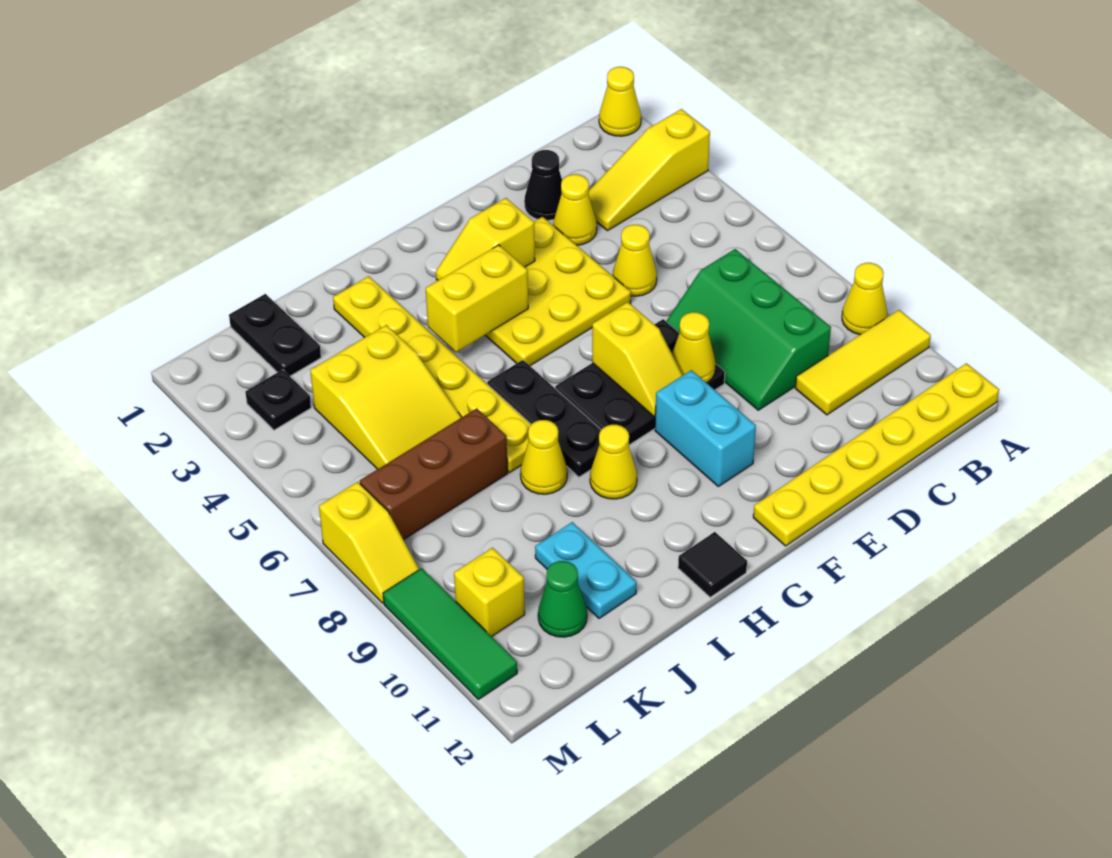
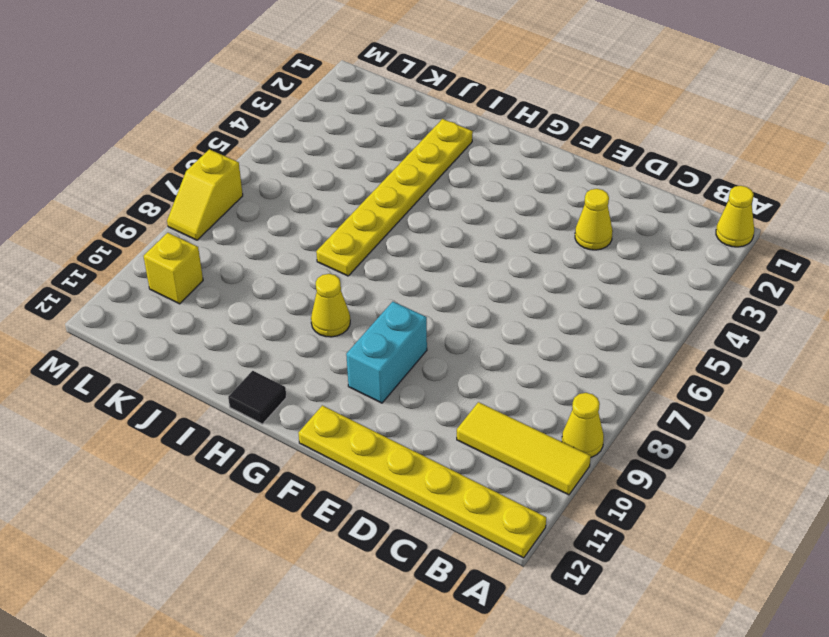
none -> yellow slope A3:C3 level 1 top A
none -> green slope C7:D9 level 1 top C
none -> black cone D2 level 1
none -> yellow cone D5 level 1

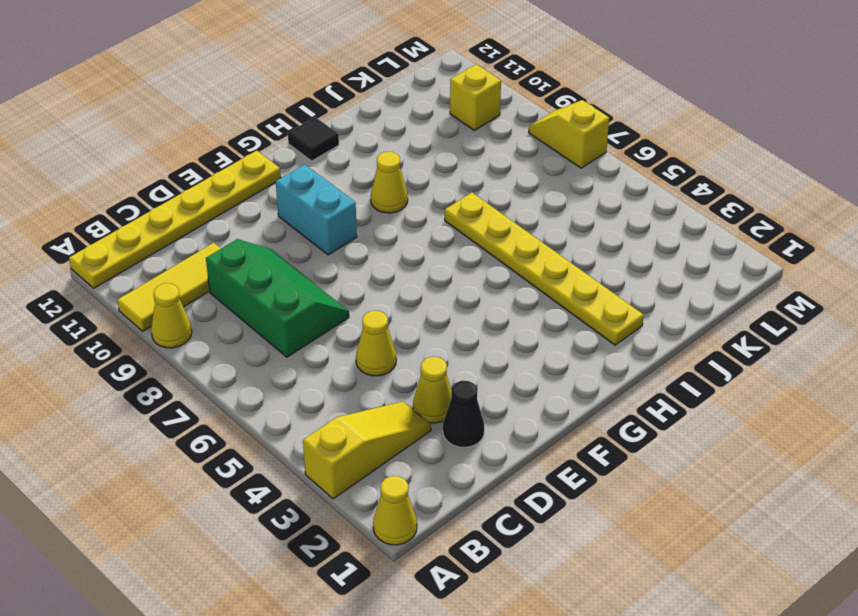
none -> yellow plate E3:G5 level 1
none -> black plate E7:G8 level 1
none -> black plate H6:H8 level 1
none -> yellow cone I8 level 1

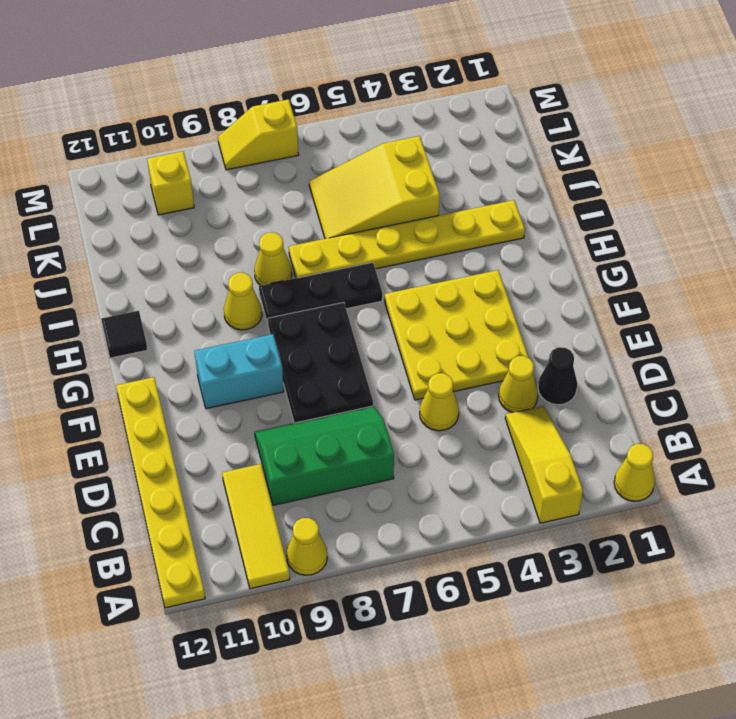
none -> brown brick J7:L7 level 1
none -> cyan plate J10:J11 level 1
none -> black plate K1:K2 level 1
none -> green cone K11 level 1

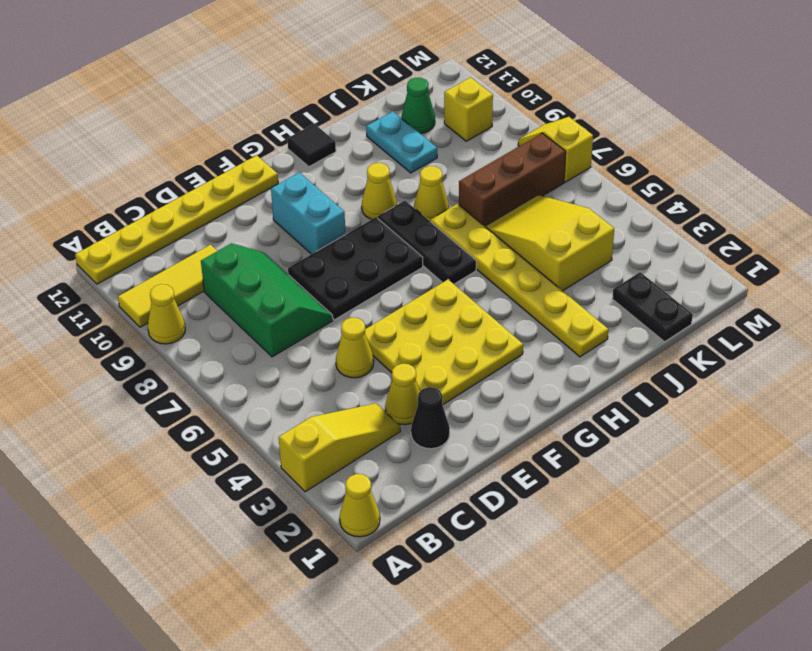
none -> black plate L3 level 1
none -> green tile M9:M11 level 1
none -> yellow cone E8 level 2
none -> yellow slope F3:G3 level 2 top F

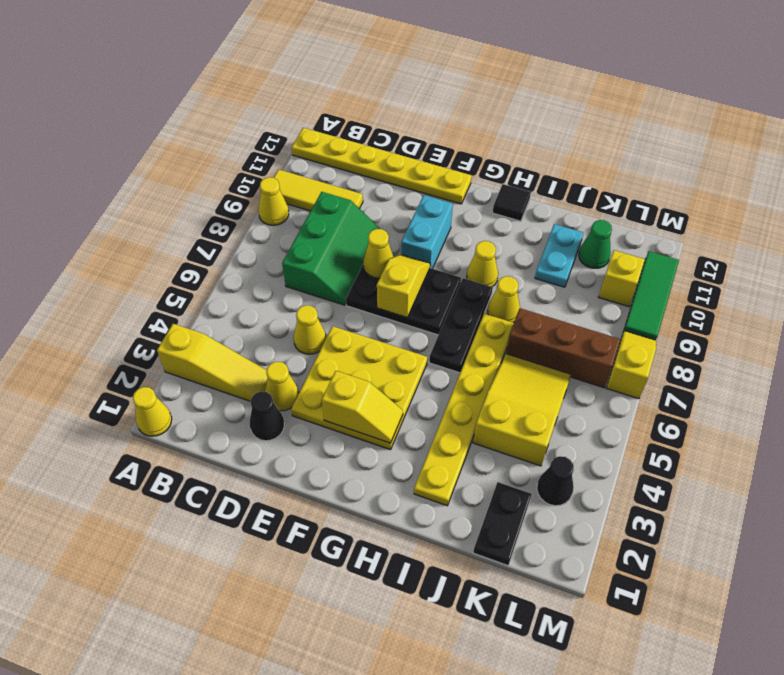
black cone L3 level 1 -> black plate L3 level 1
none -> yellow brick G4:H4 level 2

